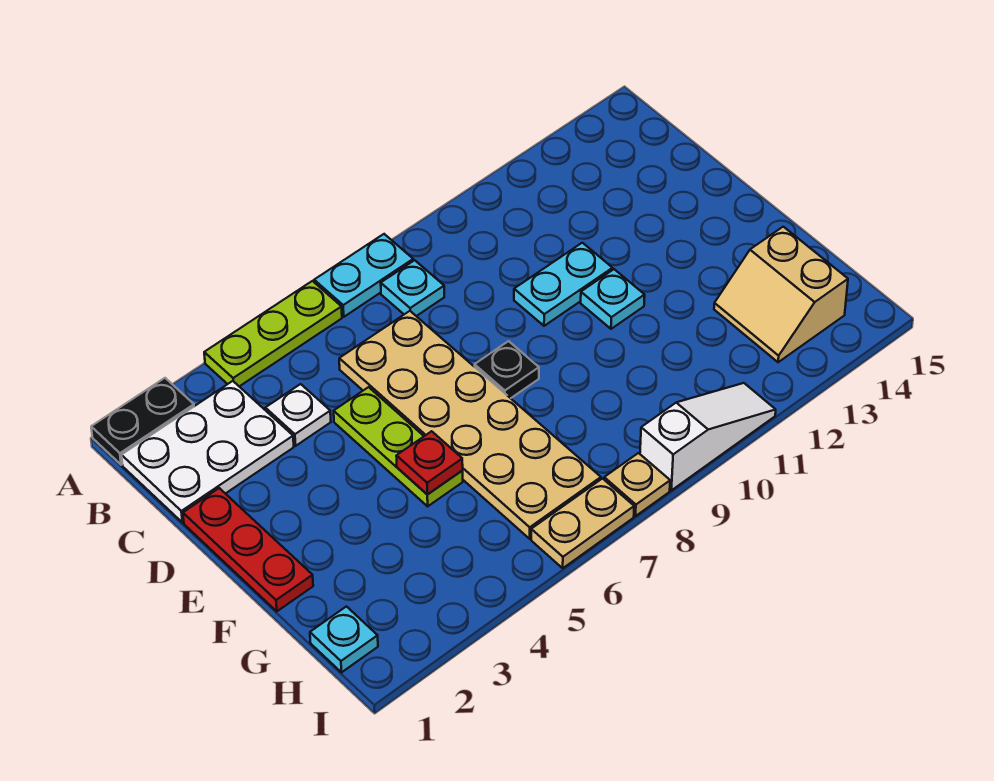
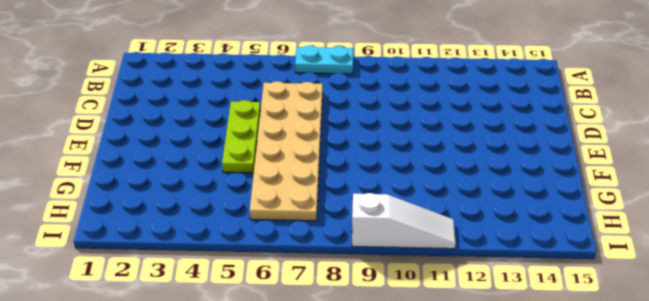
none -> black plate A1:A2 level 1
none -> lime plate A4:A6 level 1
none -> white plate B1:C3 level 1

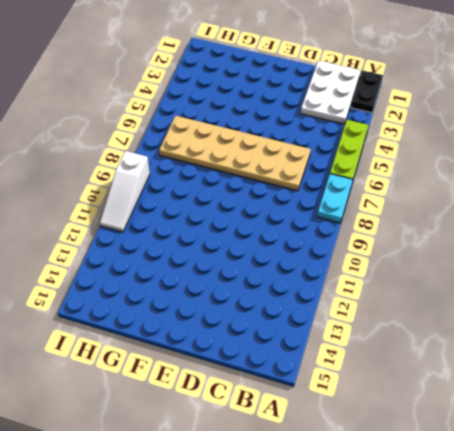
none -> cyan plate B8 level 1
none -> white plate C4 level 1
none -> red plate D1:F1 level 1

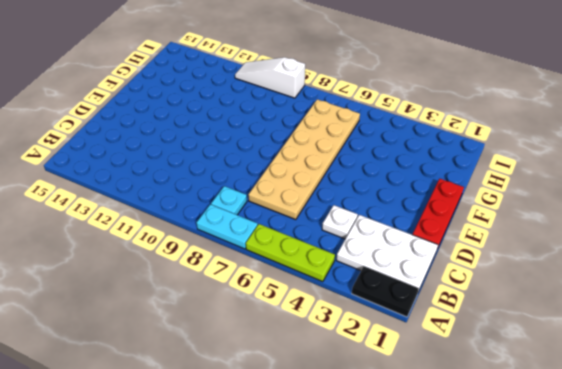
none -> lime plate D5:F5 level 1
none -> cyan plate D10:D11 level 1
none -> black plate E8 level 1

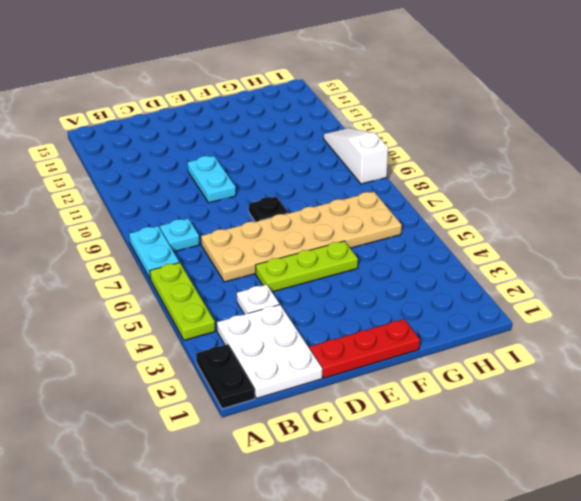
none -> cyan plate E11 level 1
none -> tan slope G13:H14 level 1 top 14
none -> cyan plate H1 level 1

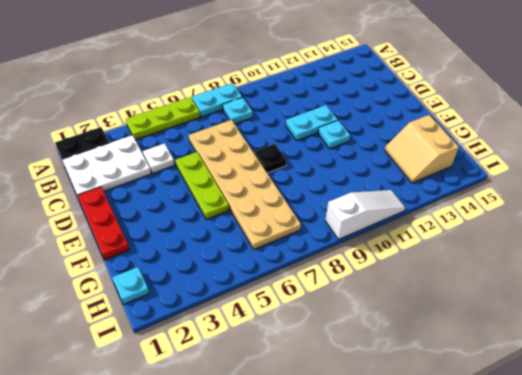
none -> tan plate I6:I7 level 1
none -> tan plate I8 level 1
none -> red plate F5 level 2

